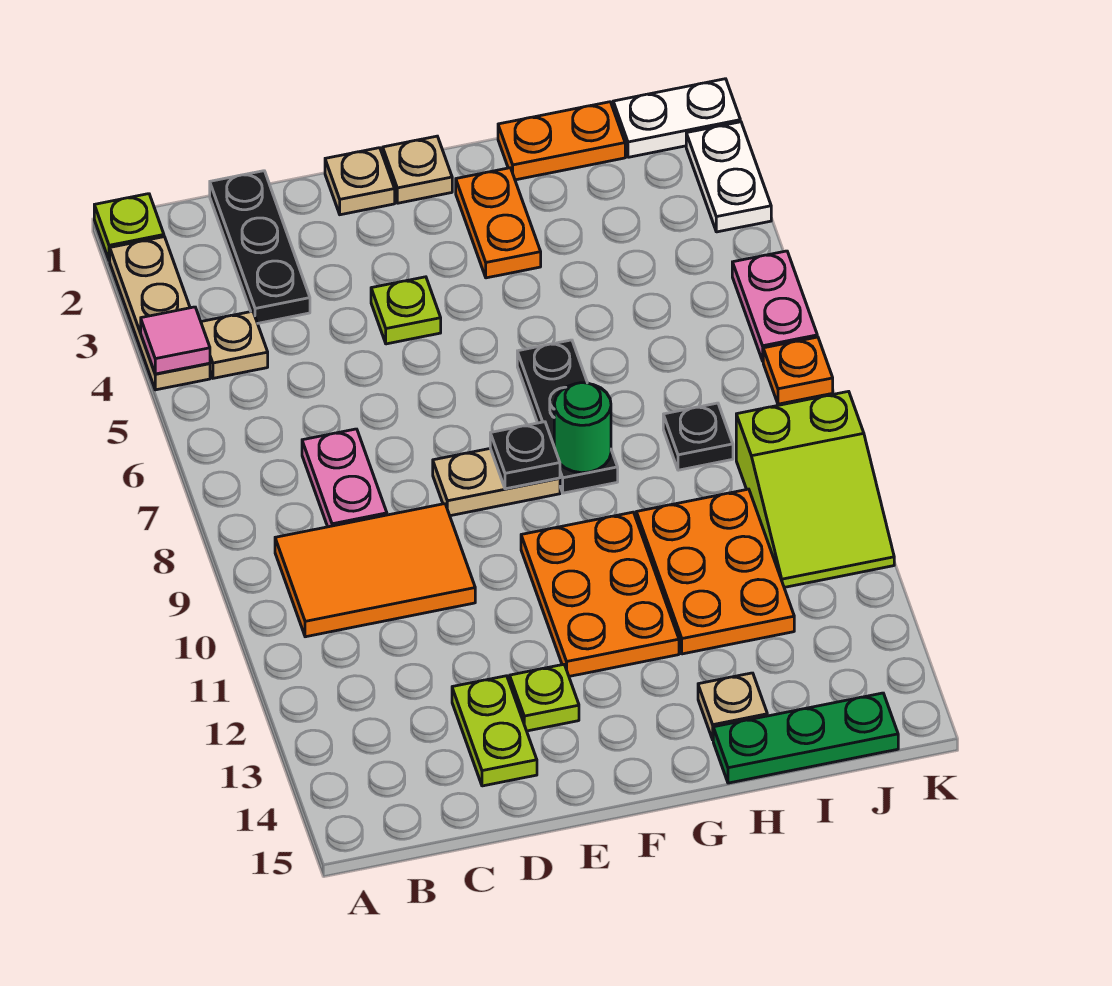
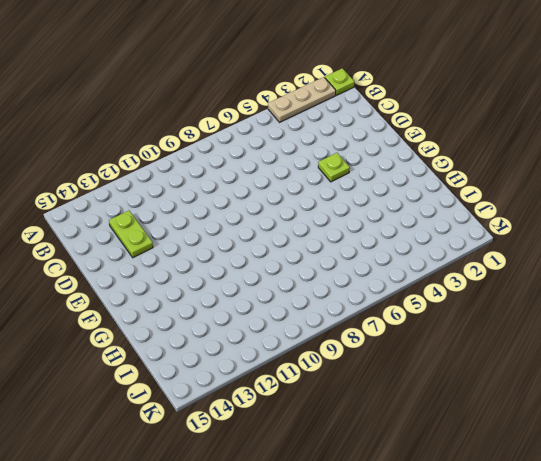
lime plate C13:D13 level 1 -> lime plate D13:D14 level 1
none -> tan plate B4 level 1
none -> orange tile B9:D10 level 1
none -> black plate C1:C3 level 1

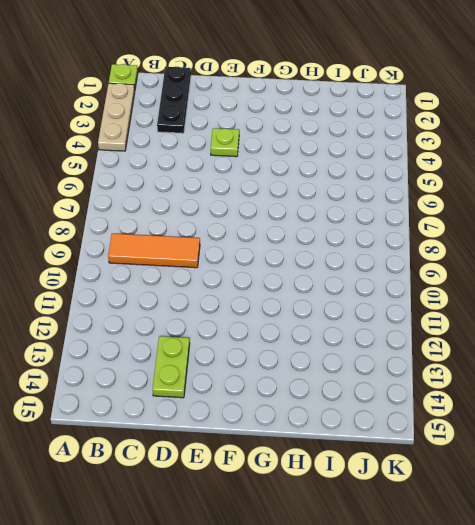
orange tile B9:D9 level 1 -> orange tile B9:D10 level 1
none -> tan plate B4 level 1
none -> pink plate C7:C8 level 1
none -> tan plate E1 level 1

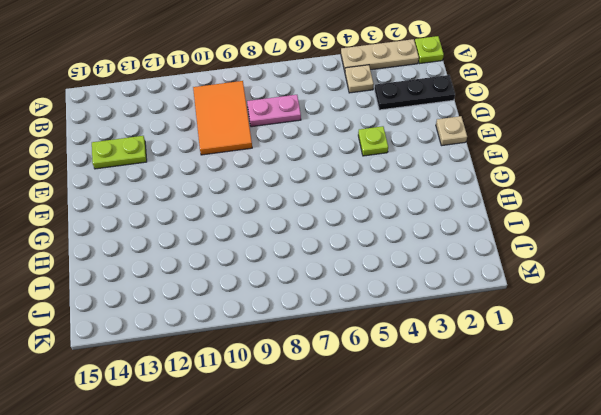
none -> tan plate E8:F8 level 1
none -> lime plate E13 level 1
none -> tan plate F1 level 1

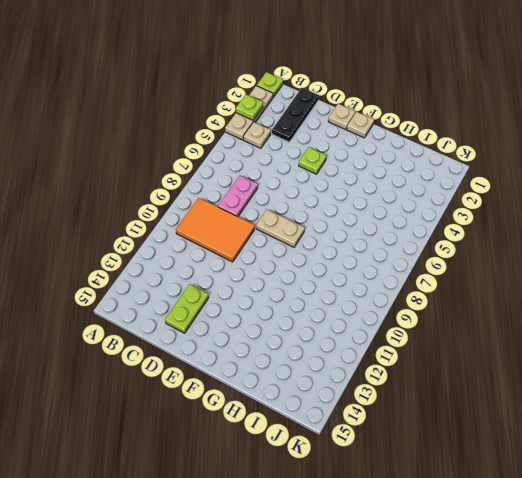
lime plate A3 level 2 -> lime plate E13 level 1
none -> orange plate F10:G12 level 1
none -> orange plate G2:G3 level 1
none -> black plate G6:G8 level 1

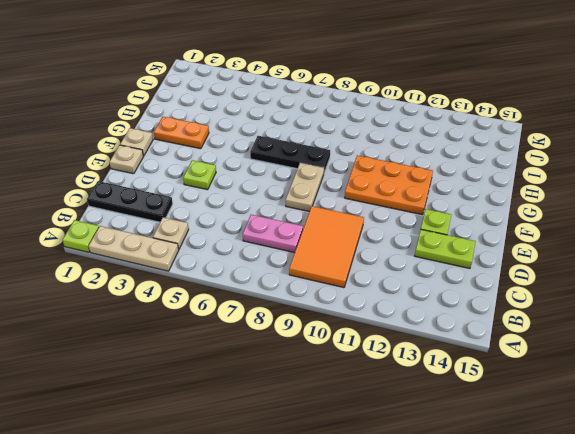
none -> orange plate H1:I1 level 1
none -> orange plate H10:I12 level 1
none -> tan plate H14 level 1

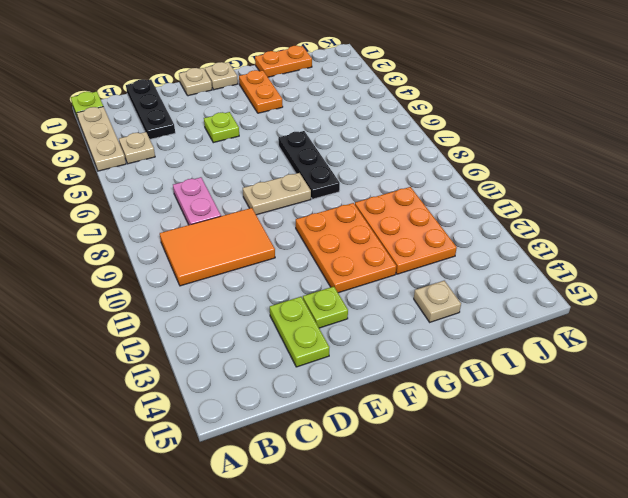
none -> green plate H15:J15 level 1
none -> black plate I8 level 1
none -> white plate J1:K1 level 1

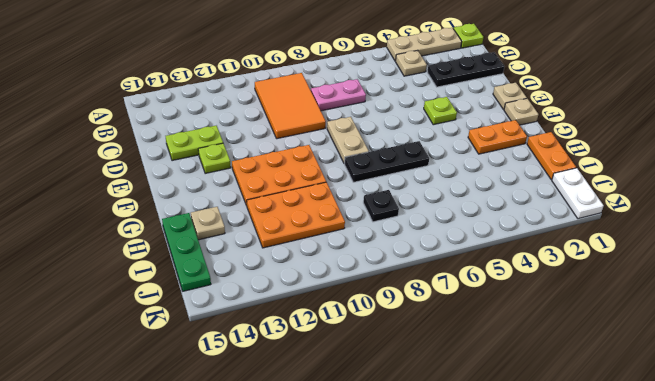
none -> lime slope J9:K11 level 1 top 9
none -> white plate K2:K3 level 1
none -> pink plate K5:K6 level 1

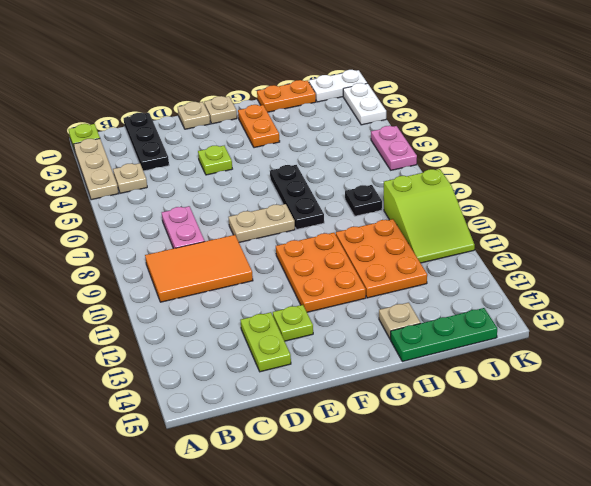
none -> orange plate K7 level 1
none -> pink tile A4 level 2
none -> black plate F8 level 2

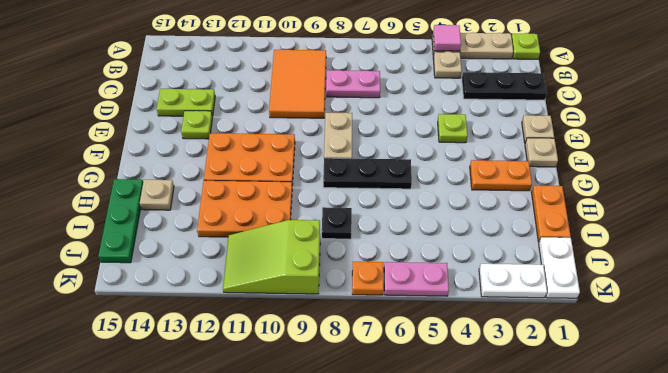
none -> black plate F8 level 2
none -> green round brick G8 level 2

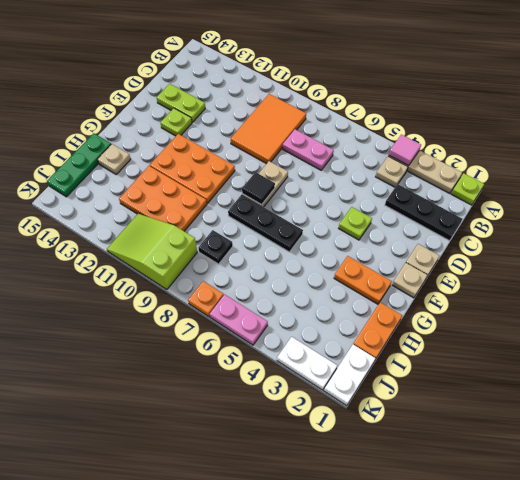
black tile F8 level 2 -> black plate F8 level 2
none -> green round brick G8 level 2

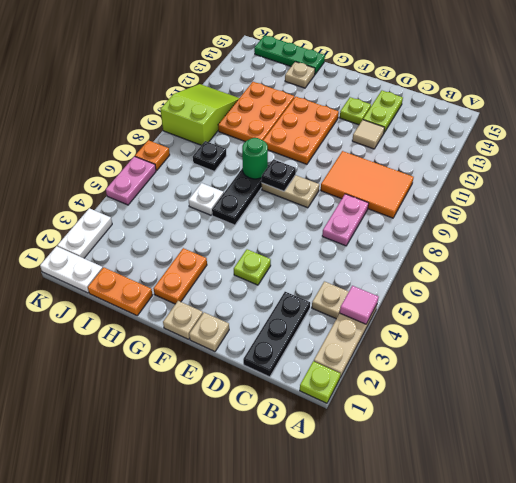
tan tile D12 level 1 -> none
white plate H6 level 1 -> none

